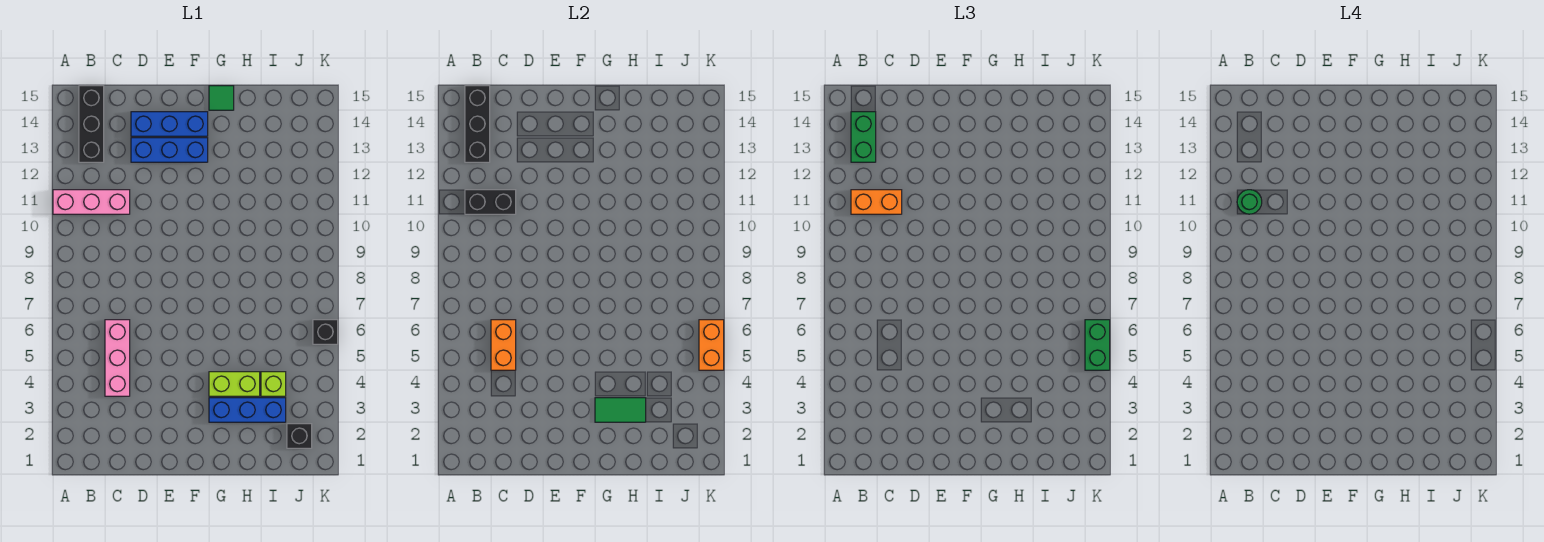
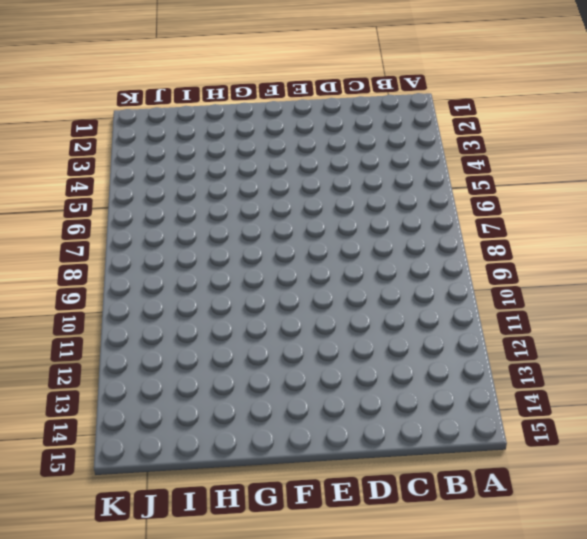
none -> pink brick A11:C11 level 1
none -> black brick B13:B15 level 1
none -> pink brick C4:C6 level 1

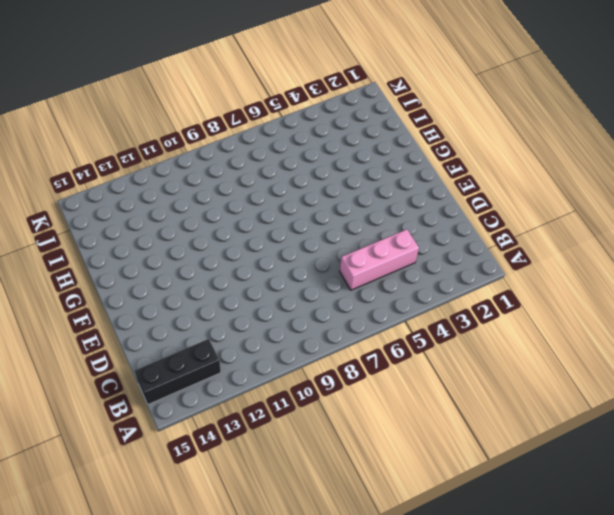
none -> pink brick A11:C11 level 1
none -> blue brick D13:F13 level 1
none -> blue brick D14:F14 level 1

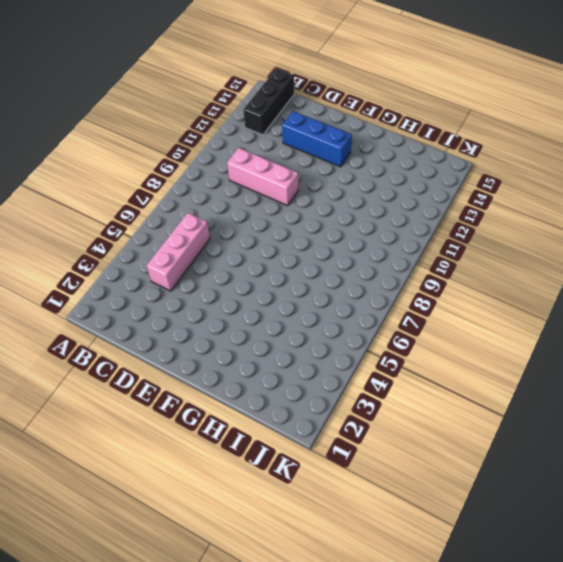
pink brick C10:E10 level 1 -> pink brick A11:C11 level 1
none -> blue brick D14:F14 level 1
none -> blue brick G3:I3 level 1
none -> lime brick G4:H4 level 1

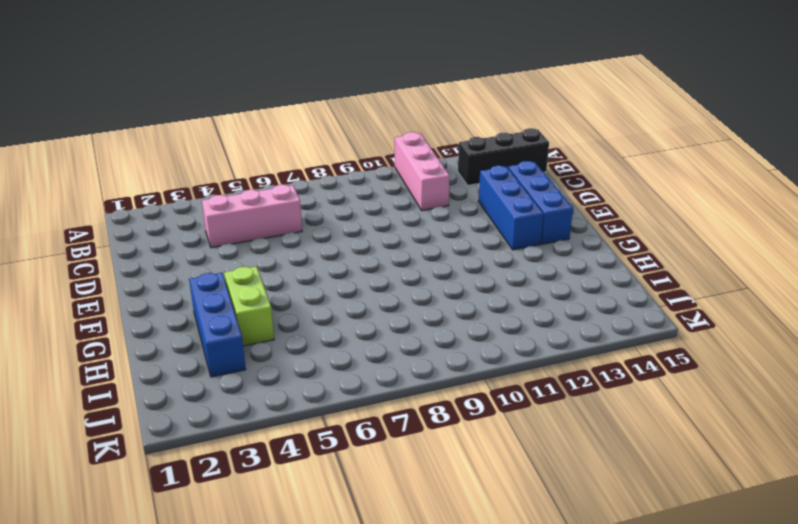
none -> green tile G15 level 1
none -> lime brick I4 level 1
none -> black brick J2 level 1

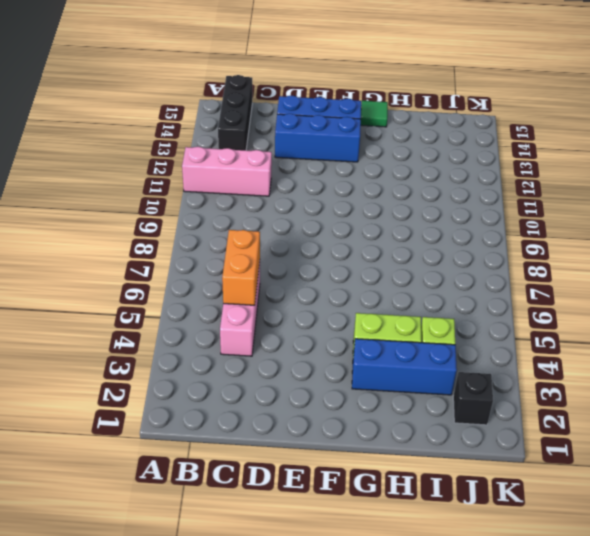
none -> black brick K6 level 1
none -> black brick B11:C11 level 2
none -> black brick B13:B15 level 2

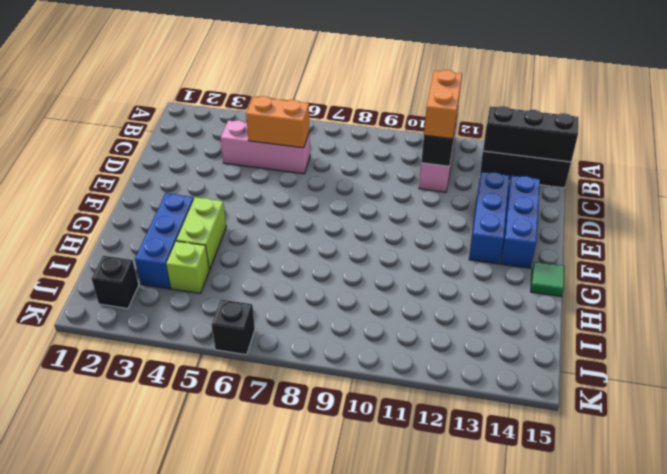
none -> green tile G3:H3 level 2
none -> orange brick K5:K6 level 2
none -> green brick B13:B14 level 3

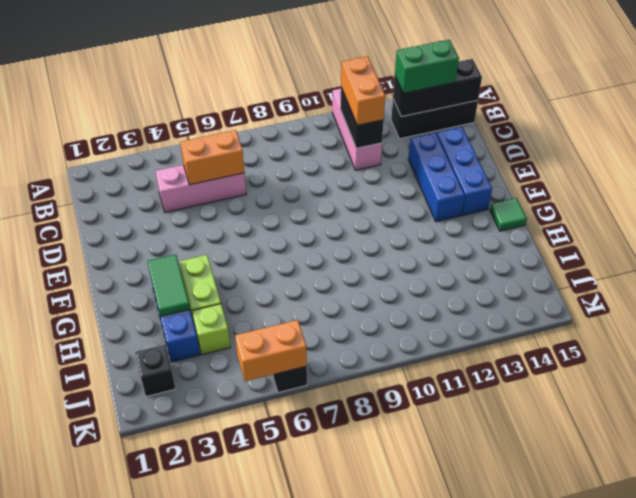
none -> green brick K5:K6 level 3
none -> green round brick B11 level 4

